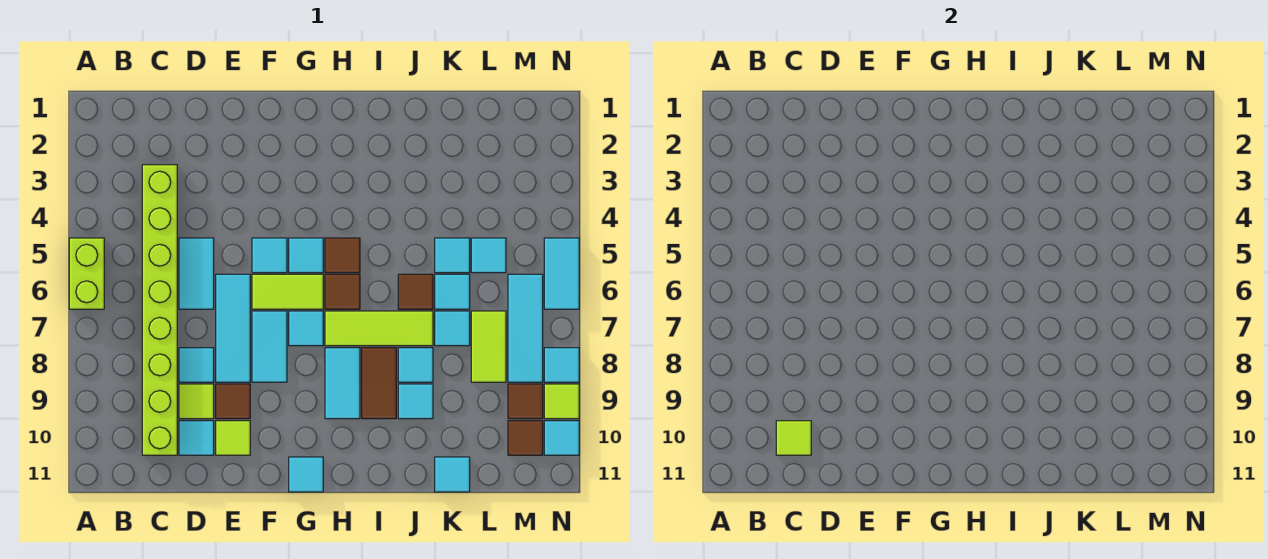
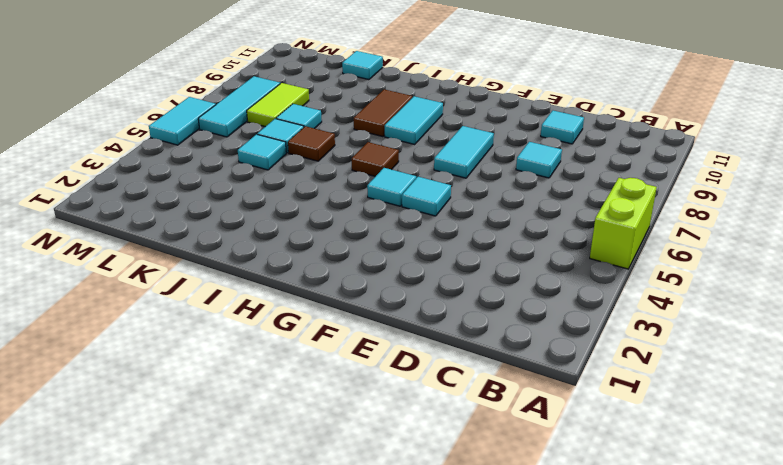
none -> lime brick C3:C10 level 1
none -> cyan tile D5:D6 level 1
none -> lime tile D9 level 1
none -> cyan tile E6:E8 level 1

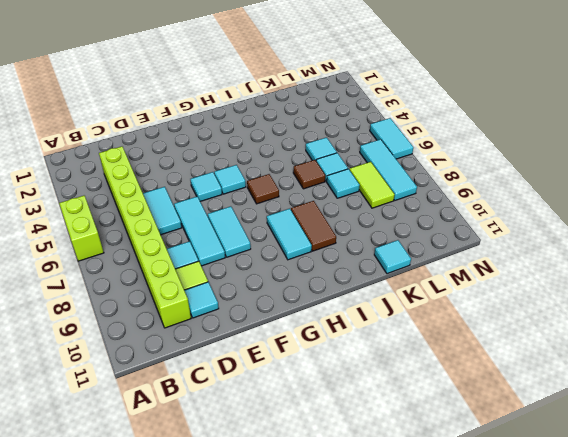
none -> brown tile E9 level 1
none -> lime tile E10 level 1
none -> lime tile F6:G6 level 1
none -> cyan tile G7 level 1

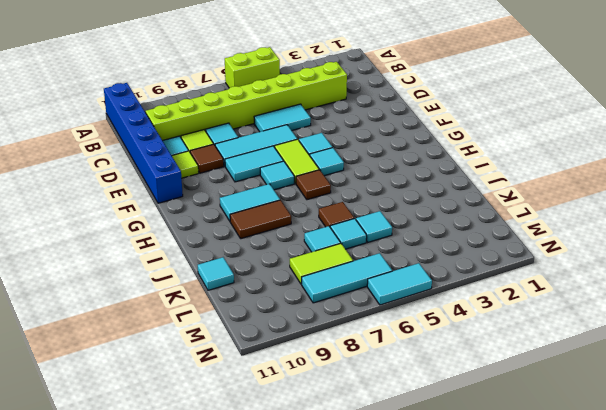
blue brick A11:F11 level 1 -> none
none -> cyan tile G11 level 1
none -> brown tile H5 level 1
none -> lime tile H7:J7 level 1
none -> cyan tile J8 level 1

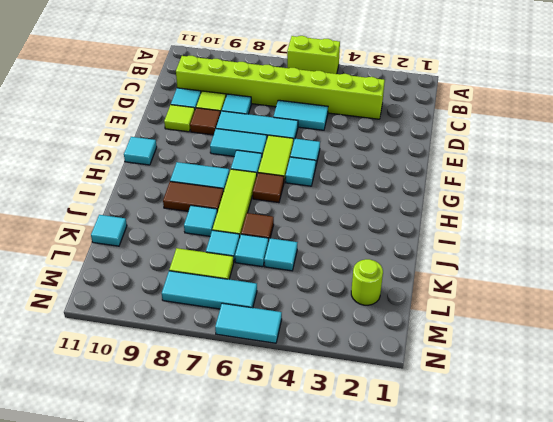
lime round brick L2 level 1 -> none
none -> brown tile H5 level 1
none -> cyan tile J9 level 1
none -> cyan tile L5 level 1
none -> brown tile M9 level 1

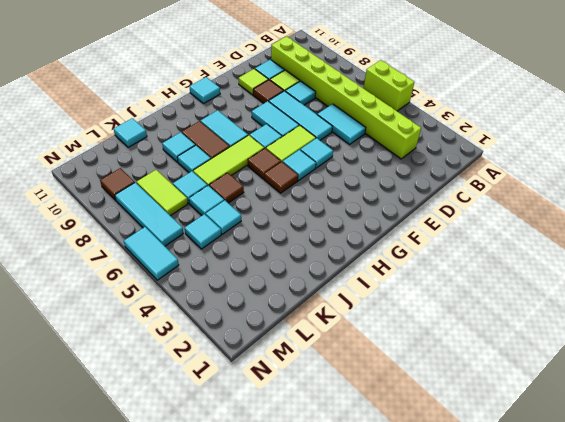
none -> brown tile M10 level 1
none -> cyan tile N8 level 1
none -> lime tile N9 level 1
none -> cyan tile N10 level 1

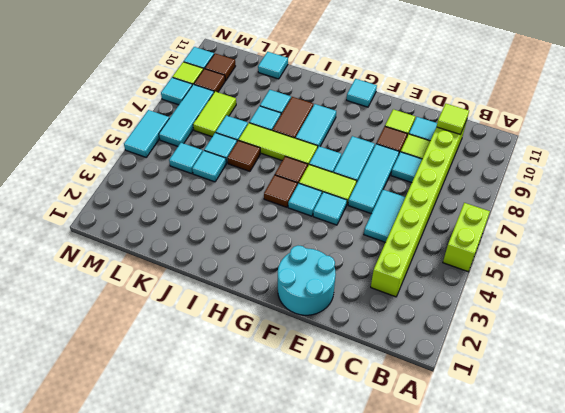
cyan round brick E1:F2 level 1 -> none

